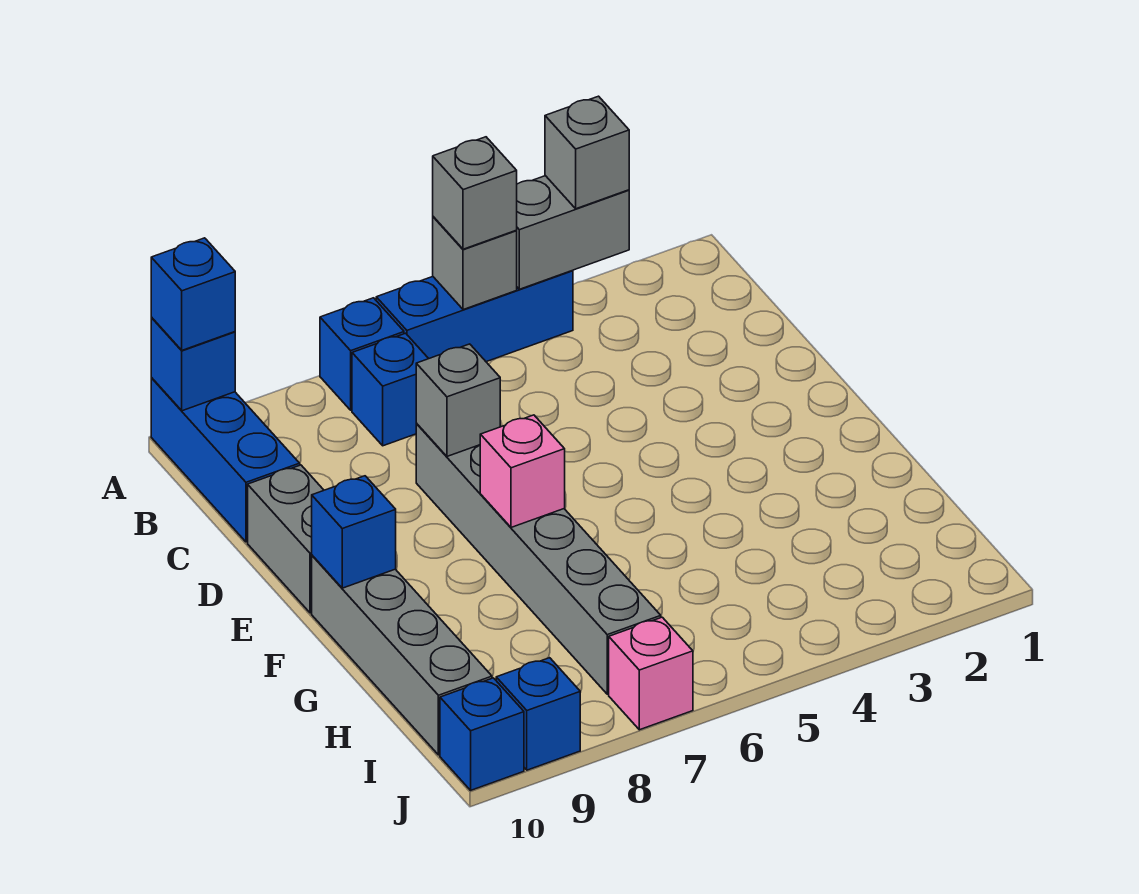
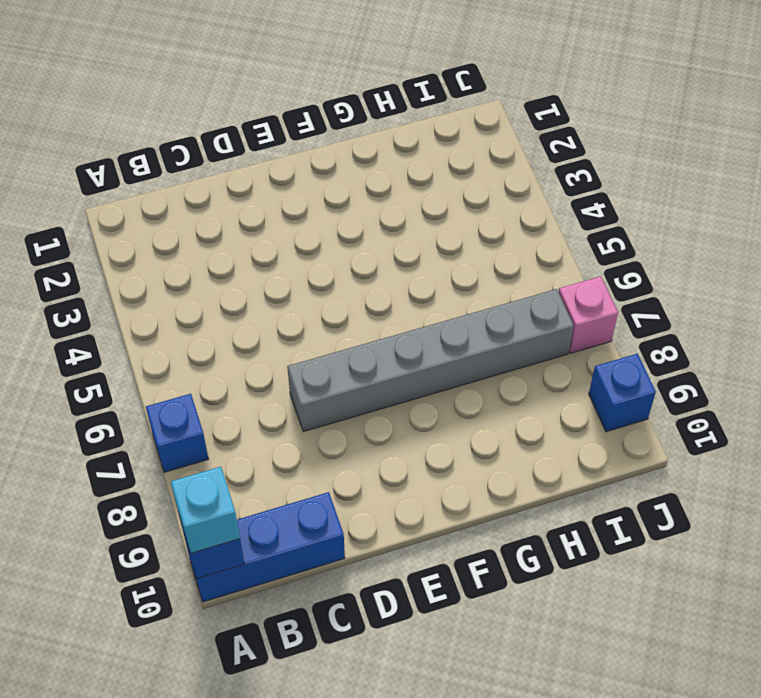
cyan brick A10 level 3 -> blue brick A10 level 3
none -> blue brick A4:A6 level 1
none -> blue brick B7 level 1
none -> grey brick D10:E10 level 1

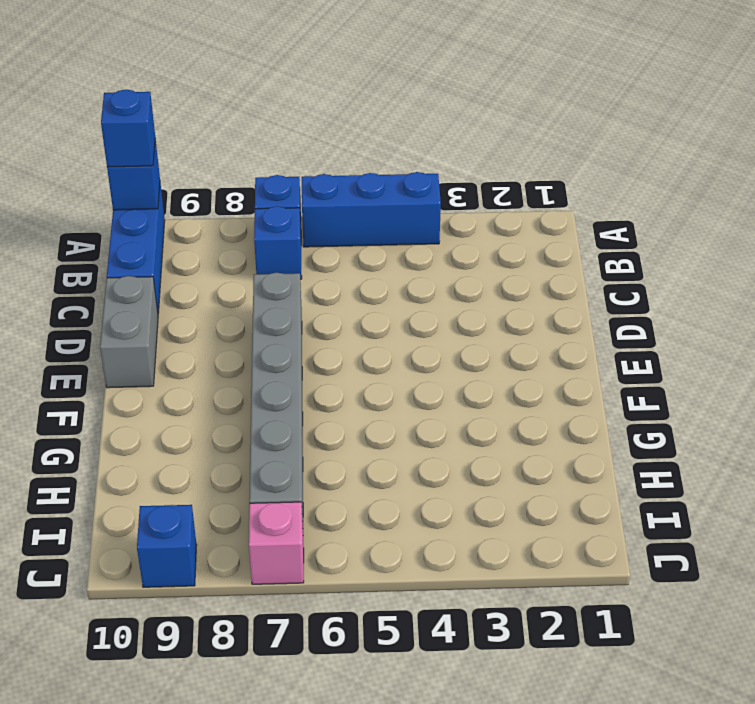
none -> grey brick F10:I10 level 1
none -> blue brick J10 level 1
none -> grey brick A3:A4 level 2

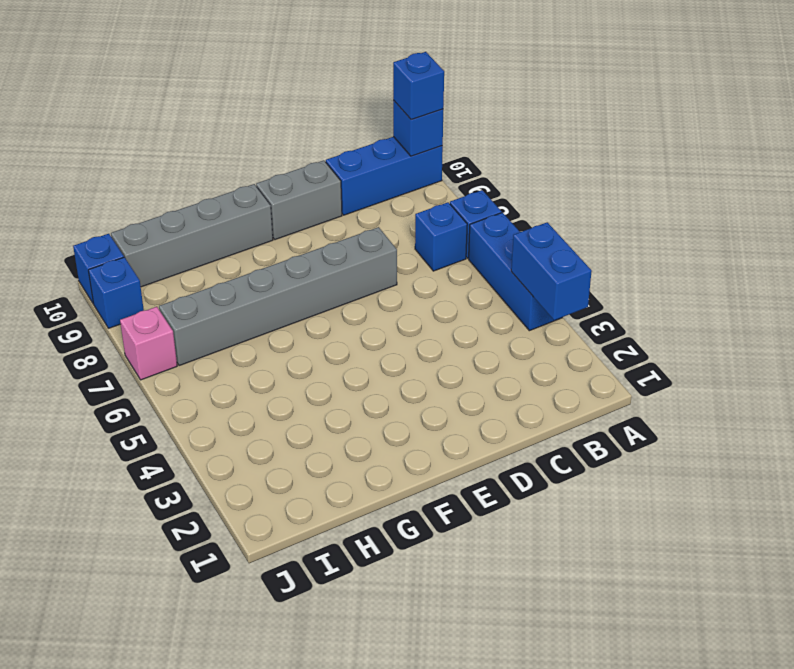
blue brick A3:A4 level 2 -> grey brick A3:A4 level 2
none -> grey brick A5 level 2
none -> grey brick D7 level 2
none -> pink brick F7 level 2

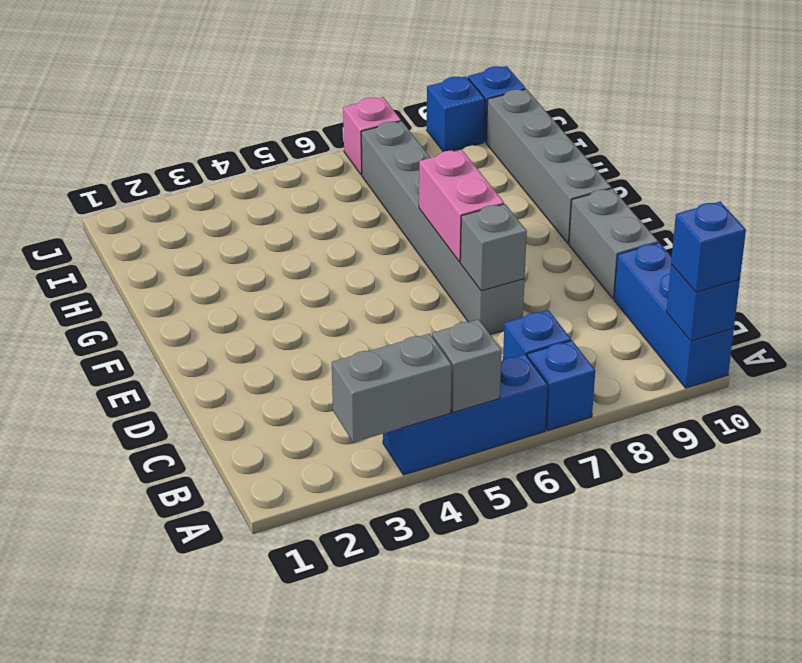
pink brick E7:F7 level 2 -> pink brick F7 level 2
none -> blue brick F10 level 2
none -> grey brick A3 level 3
none -> grey brick A5 level 3

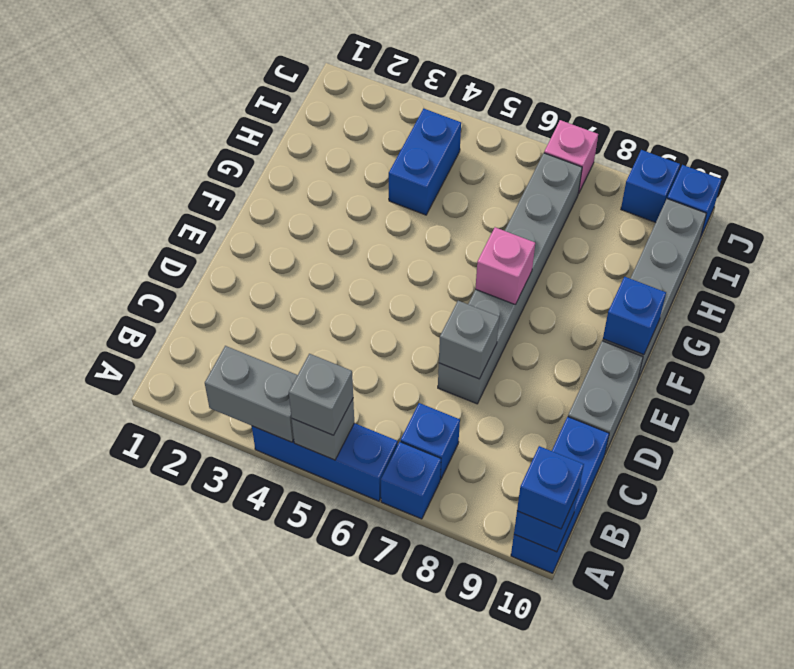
blue brick H4:I4 level 1 -> none
none -> grey brick A3 level 3

